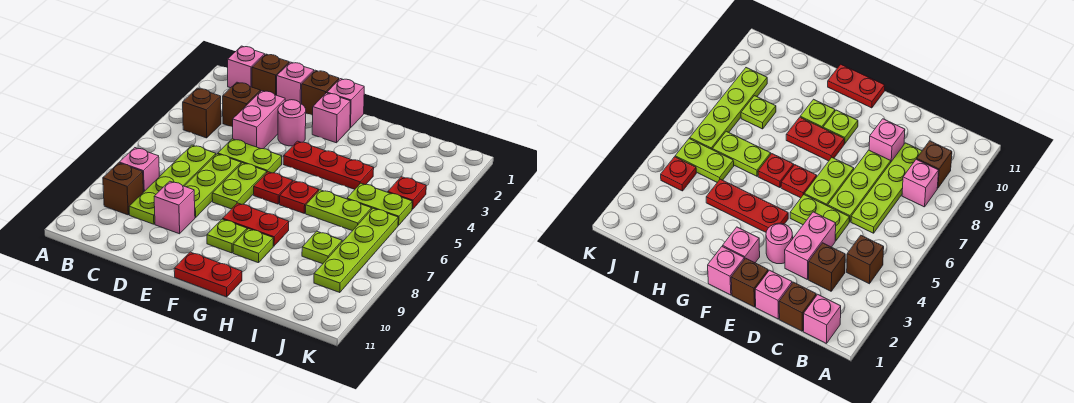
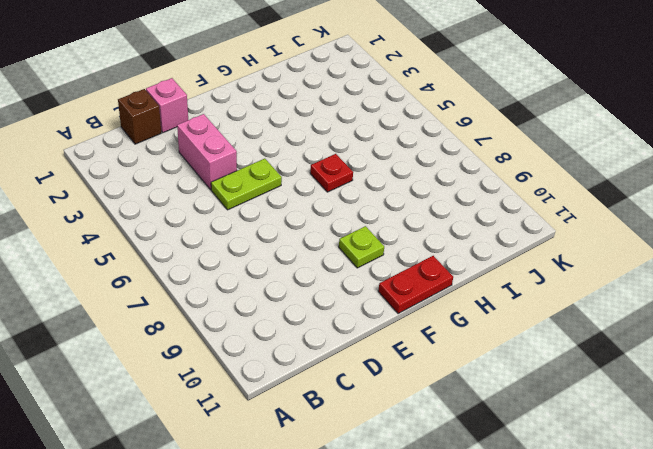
none -> pink brick B1 level 1
none -> brown brick B4 level 1
none -> pink brick B8 level 1

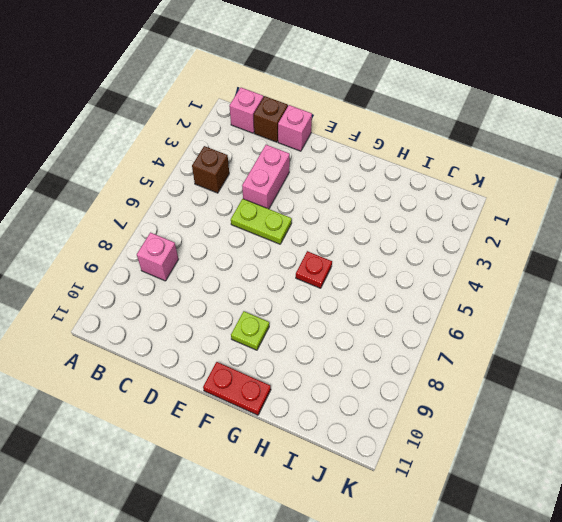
none -> brown brick B9 level 1
none -> brown brick C3 level 1
none -> lime plate C6:C9 level 1

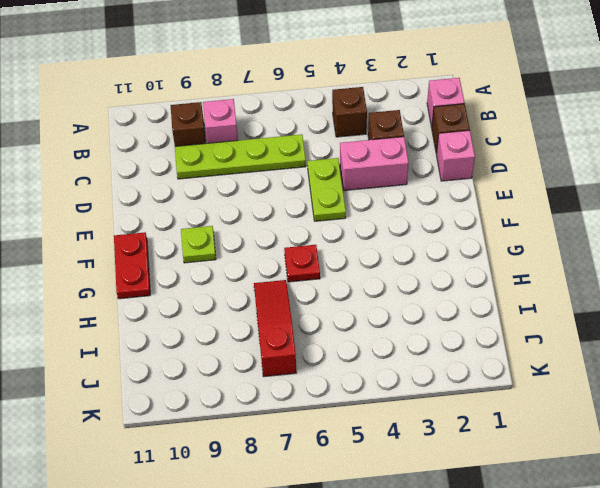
red slope H7:J7 level 1 top J -> lime plate J6:J9 level 1
none -> lime plate D6:D8 level 1
none -> pink brick D9 level 1
none -> brown brick E1 level 1

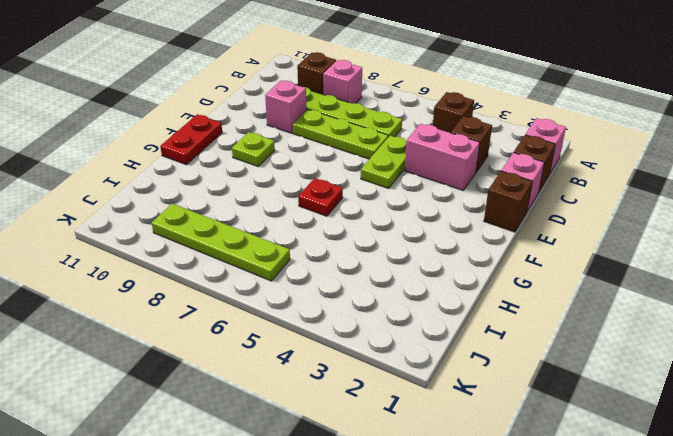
none -> pink round brick E3 level 1
none -> lime plate E6:E7 level 1
none -> pink brick F1 level 1

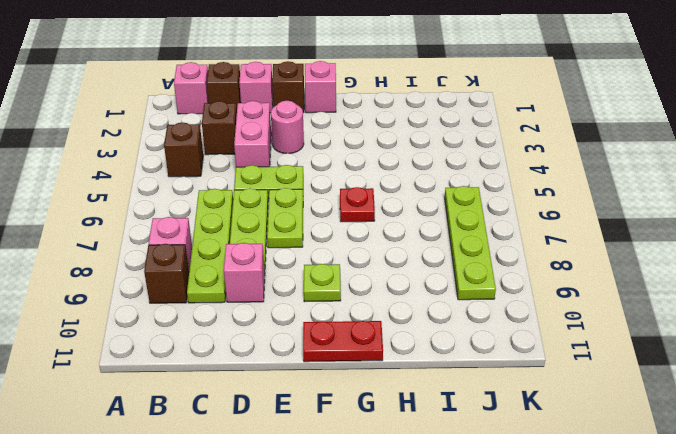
none -> pink brick F2 level 1
none -> red plate F4:H4 level 1
none -> red plate F6 level 1

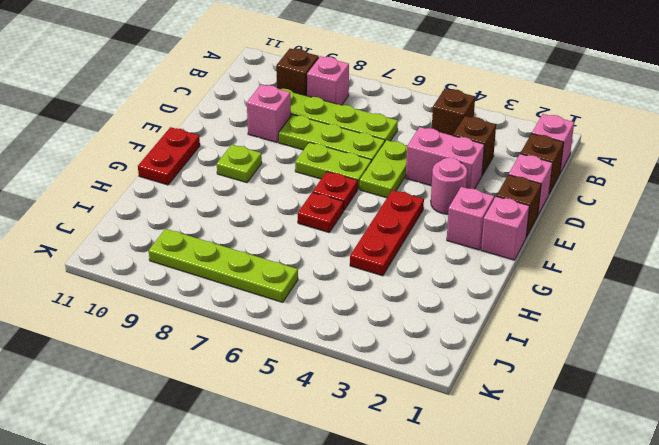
none -> red plate F8:G8 level 1
none -> lime plate G9 level 1
none -> lime plate H6:I6 level 1

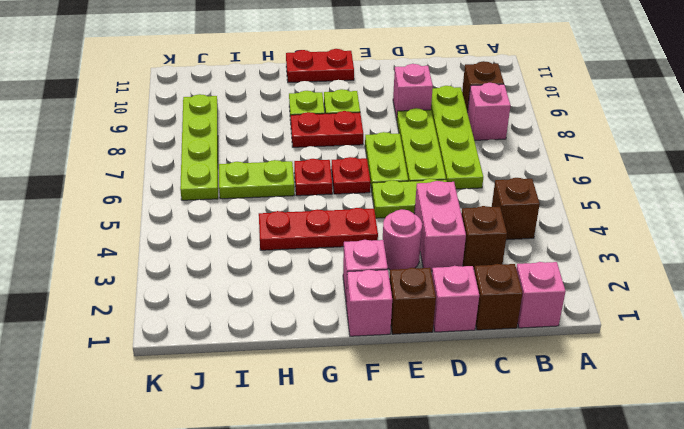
none -> lime plate I5:J5 level 1
none -> lime plate I8 level 1
none -> red plate J4 level 1

